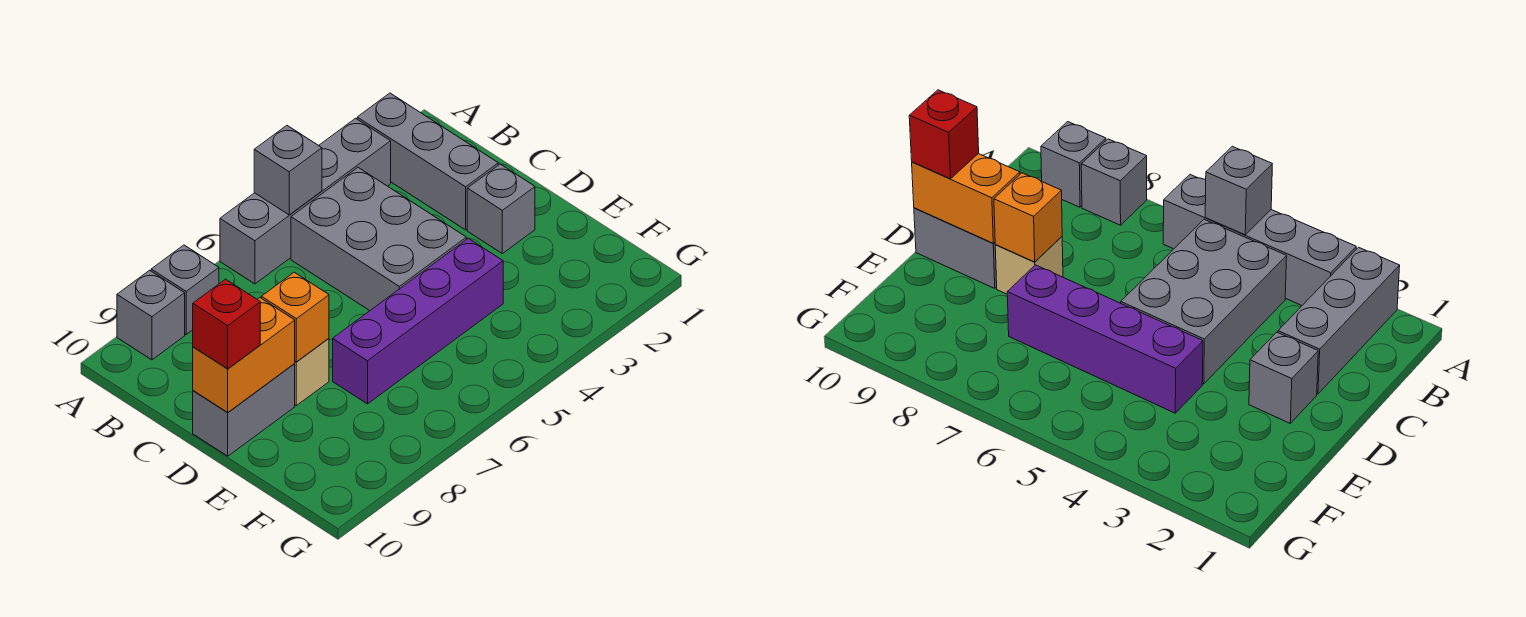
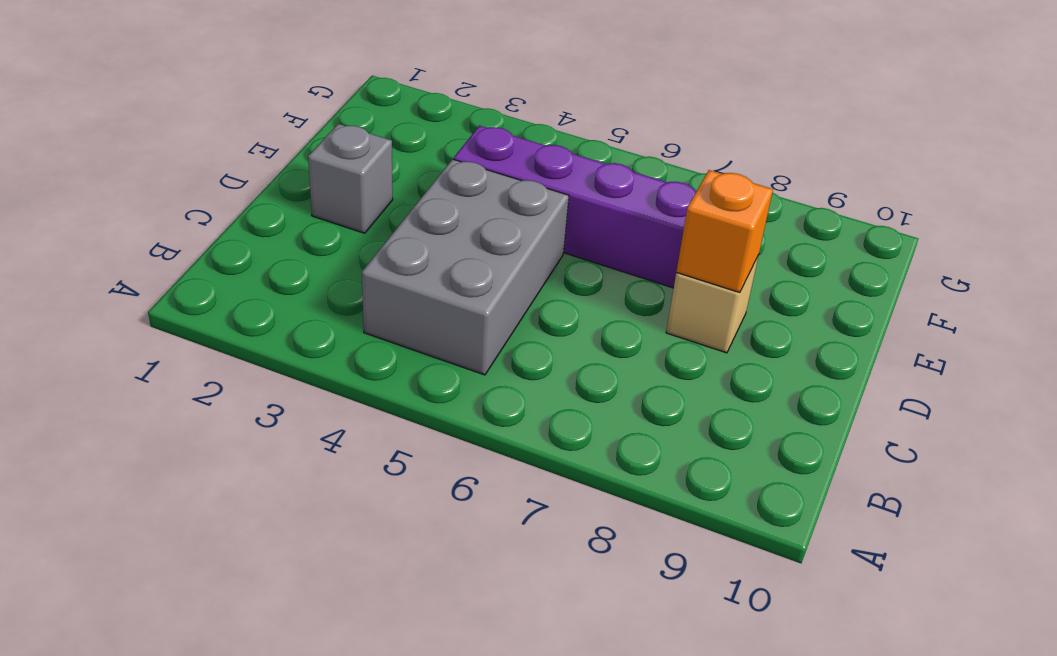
none -> grey brick A2:C2 level 1
none -> grey brick A3:A6 level 1
none -> grey brick A8 level 1

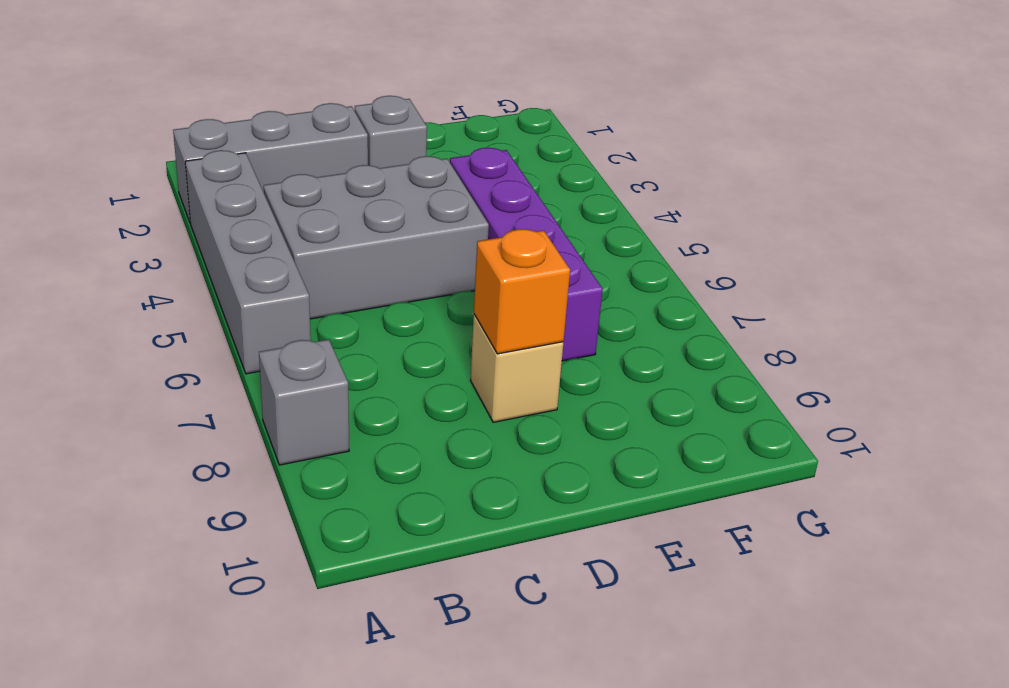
none -> grey brick A9 level 1
none -> grey brick D9:D10 level 1
none -> grey brick A5 level 2

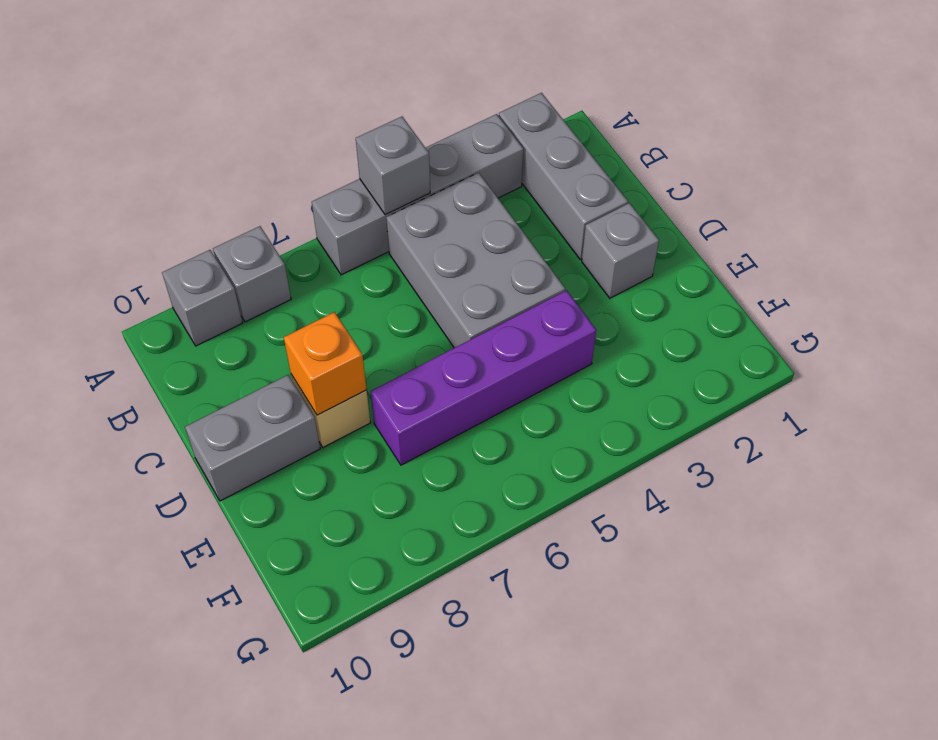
none -> orange brick D9:D10 level 2
none -> red brick D10 level 3

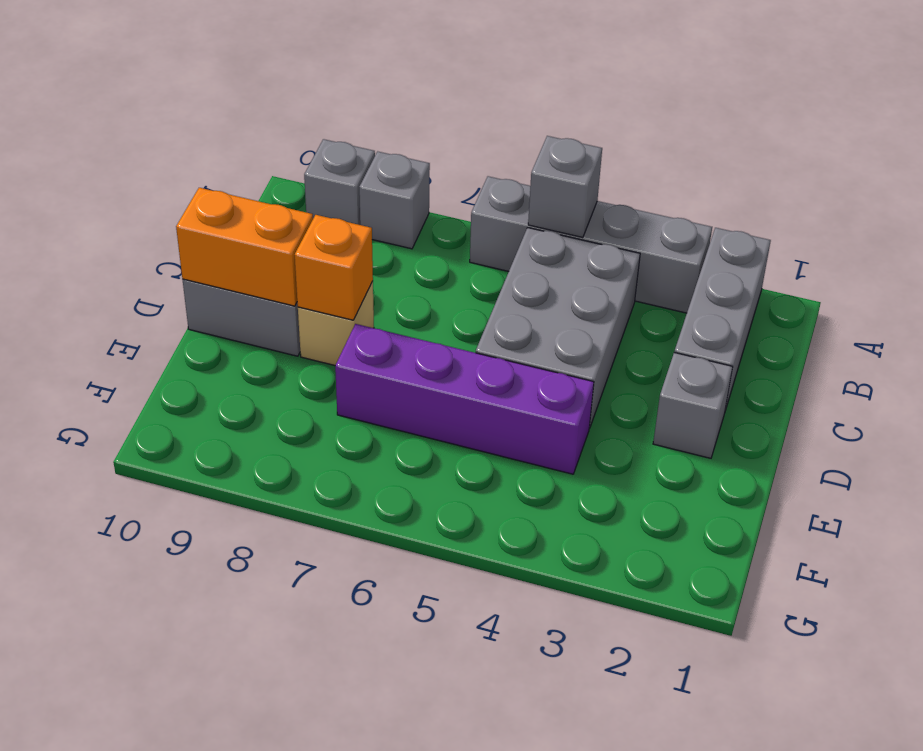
none -> red brick D10 level 3

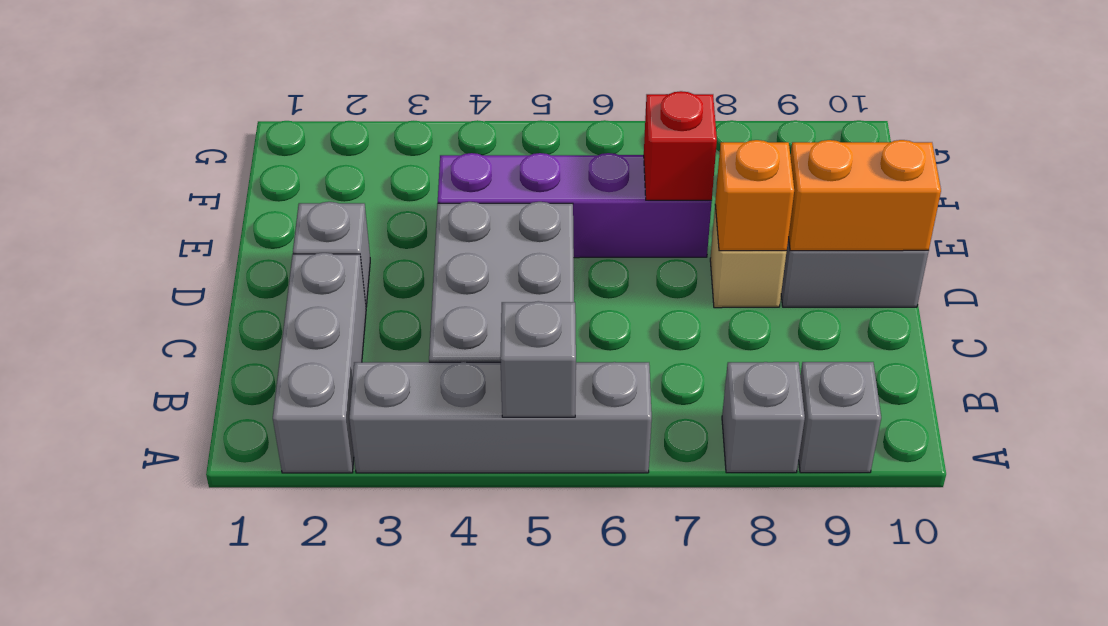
red brick E7 level 2 -> red brick D10 level 3

